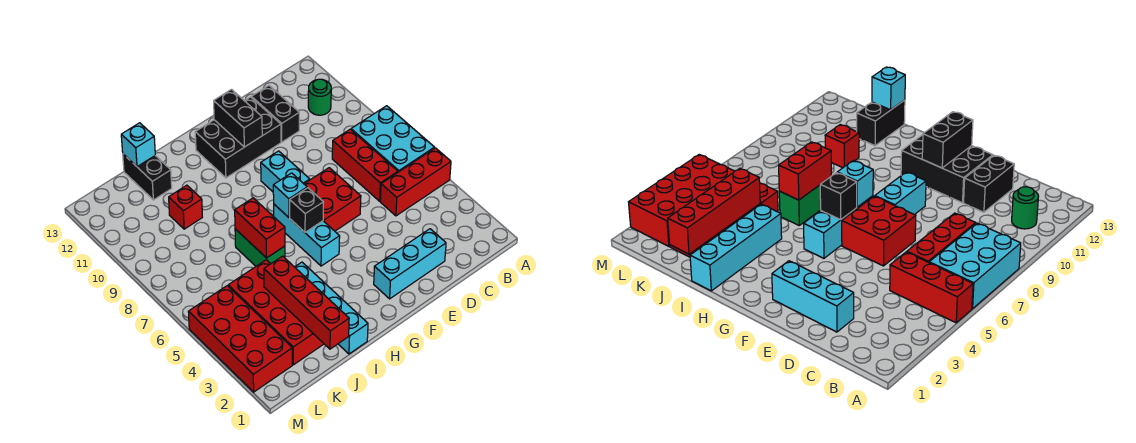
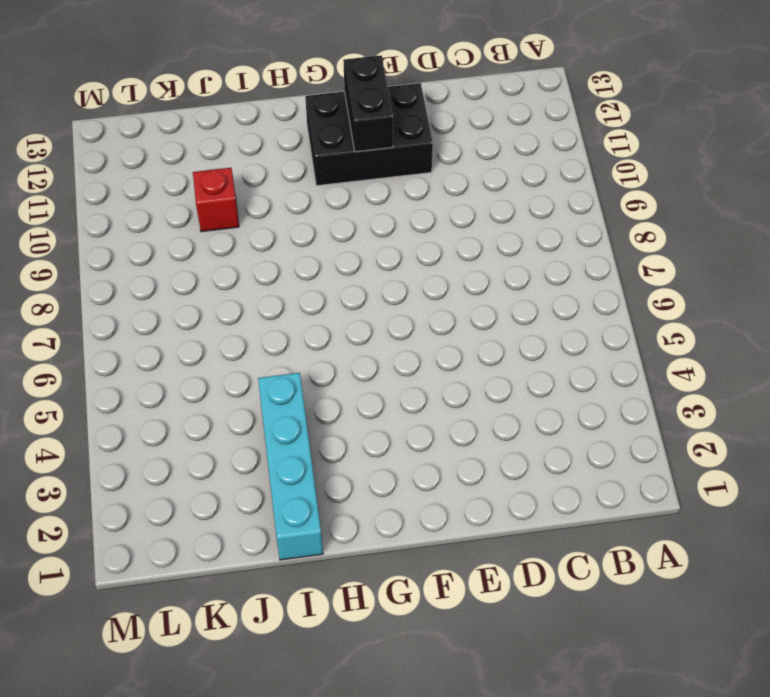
none -> red brick A5:C5 level 1
none -> cyan brick A6:B8 level 1
none -> green round brick B11 level 1

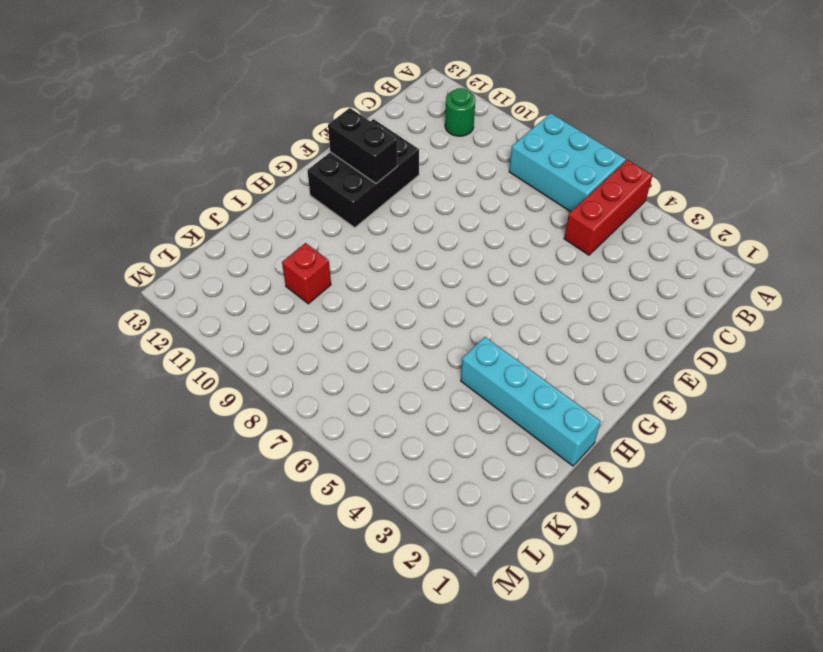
none -> red brick C6:C8 level 1
none -> cyan brick D2:F2 level 1
none -> black brick D11:D12 level 1

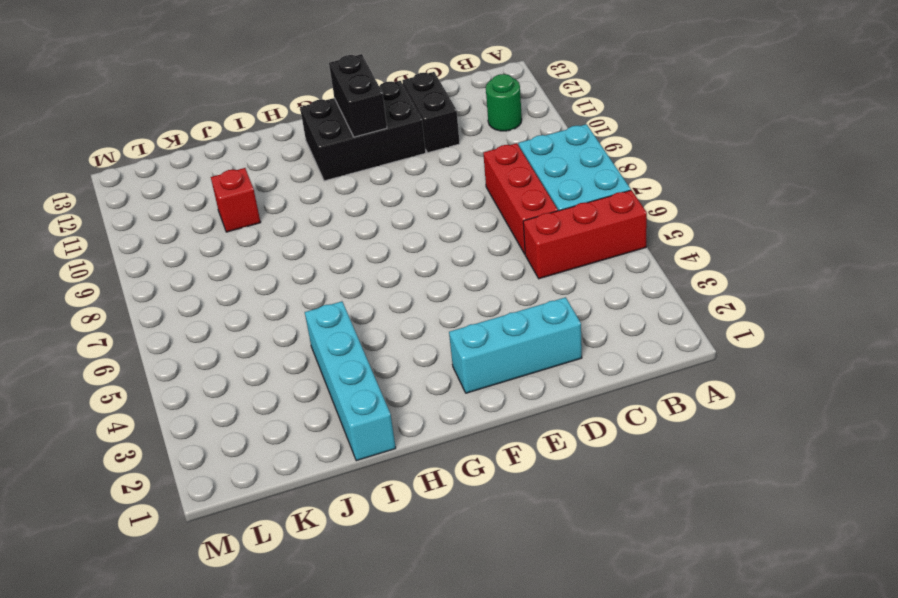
none -> red brick E6:F7 level 1
none -> cyan brick F8:F9 level 1
none -> cyan brick G5:G7 level 1

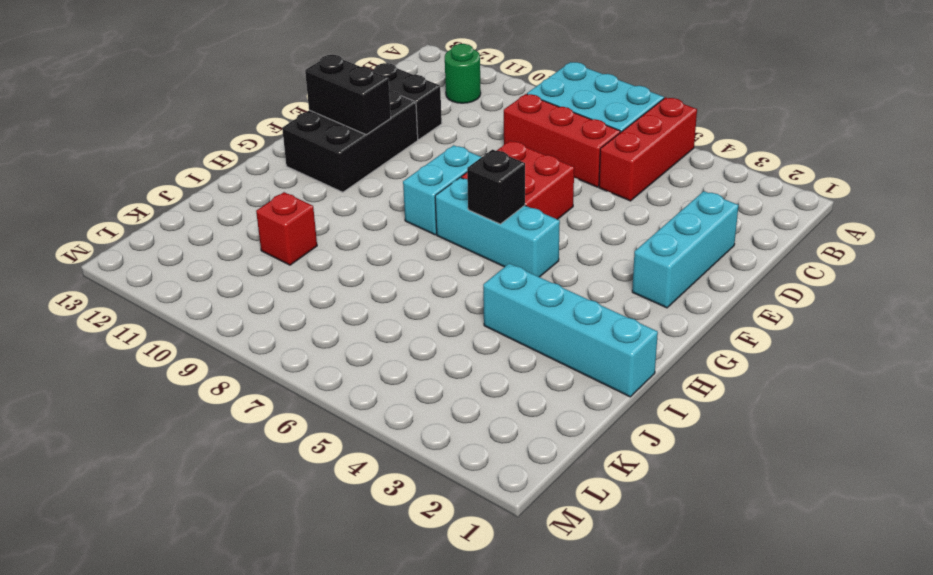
cyan brick F8:G8 level 1 -> cyan brick F8:F9 level 1
none -> green brick I6:I7 level 1
none -> red brick J2:K5 level 1
none -> black brick J12:J13 level 1

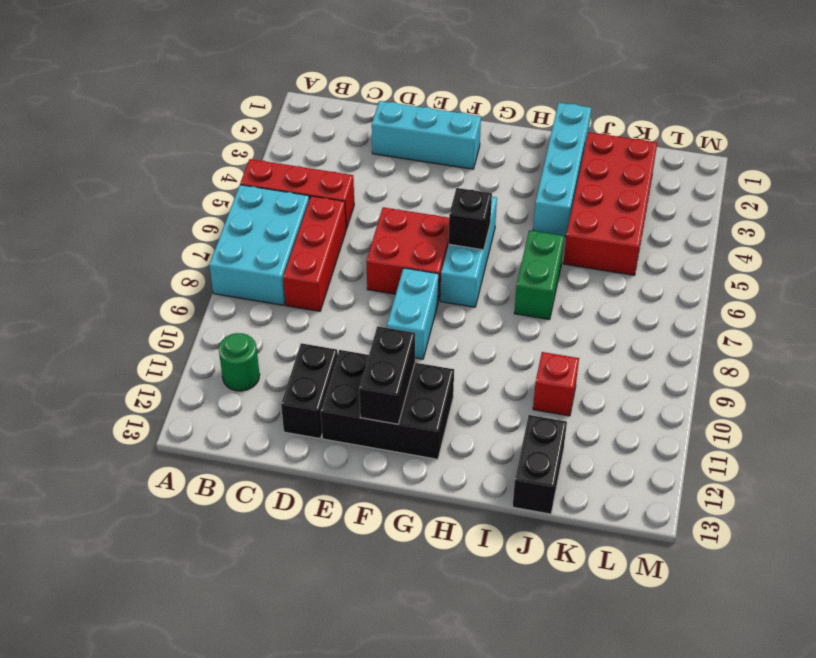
none -> red brick L2:M5 level 1
none -> cyan brick G7 level 2
none -> red brick I6:I7 level 2

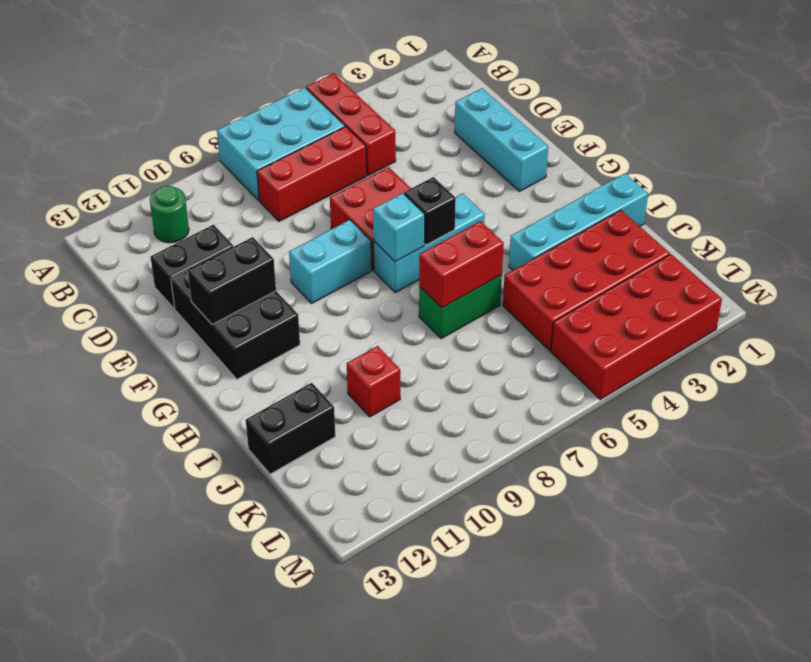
none -> red brick J1:J4 level 2
none -> cyan brick J13 level 2

